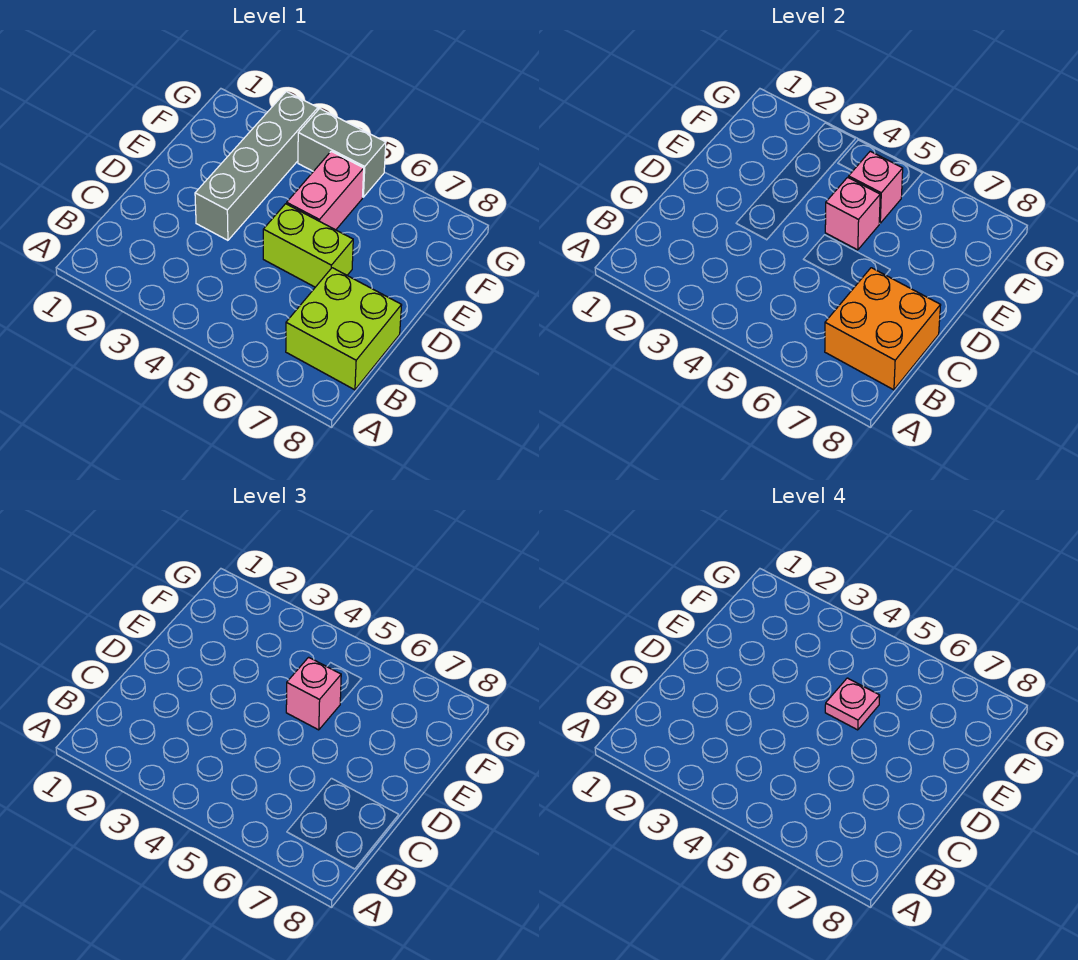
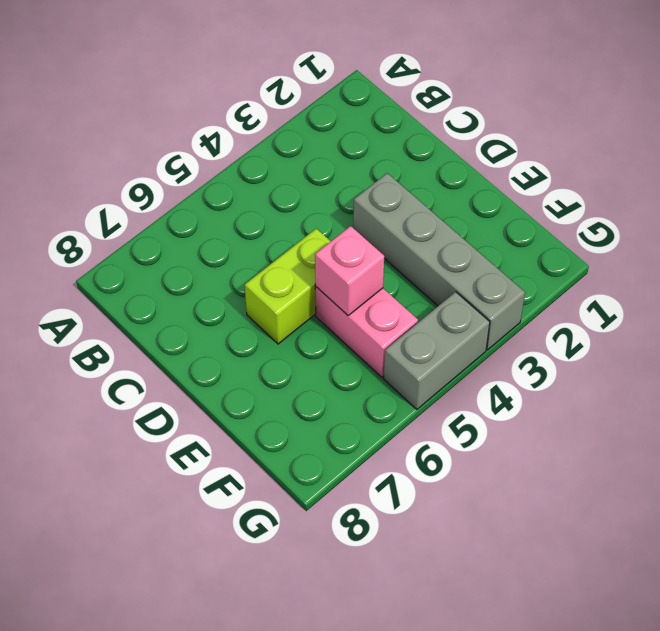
none -> lime brick B7:C8 level 1
none -> orange brick B7:C8 level 2

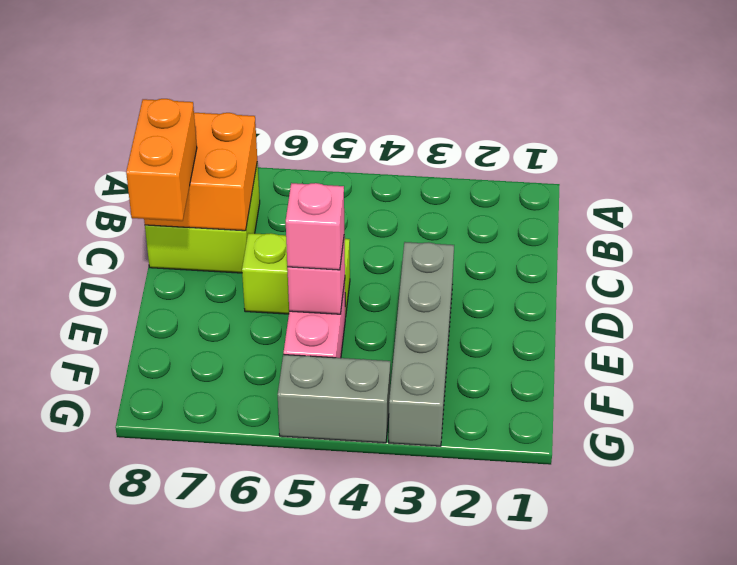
orange brick C8:D8 level 3 -> none
none -> pink brick F5 level 2
none -> pink plate E5 level 4

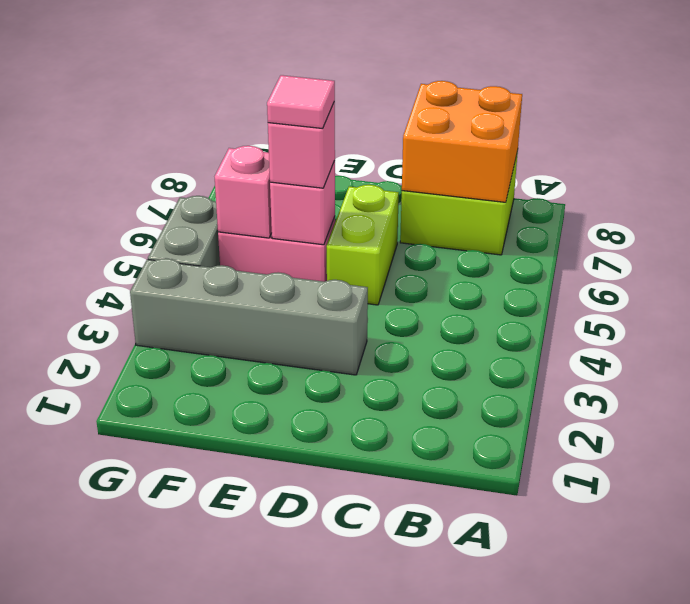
pink tile E5 level 4 -> pink plate E5 level 4

